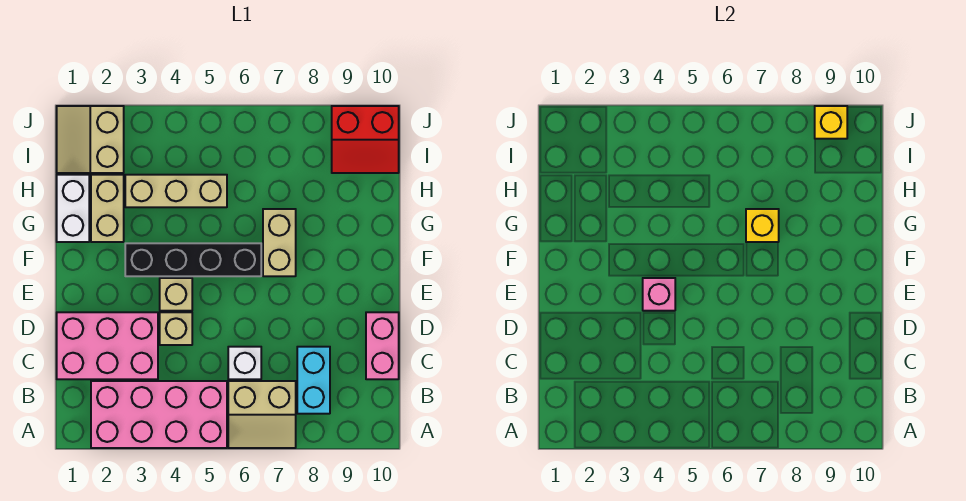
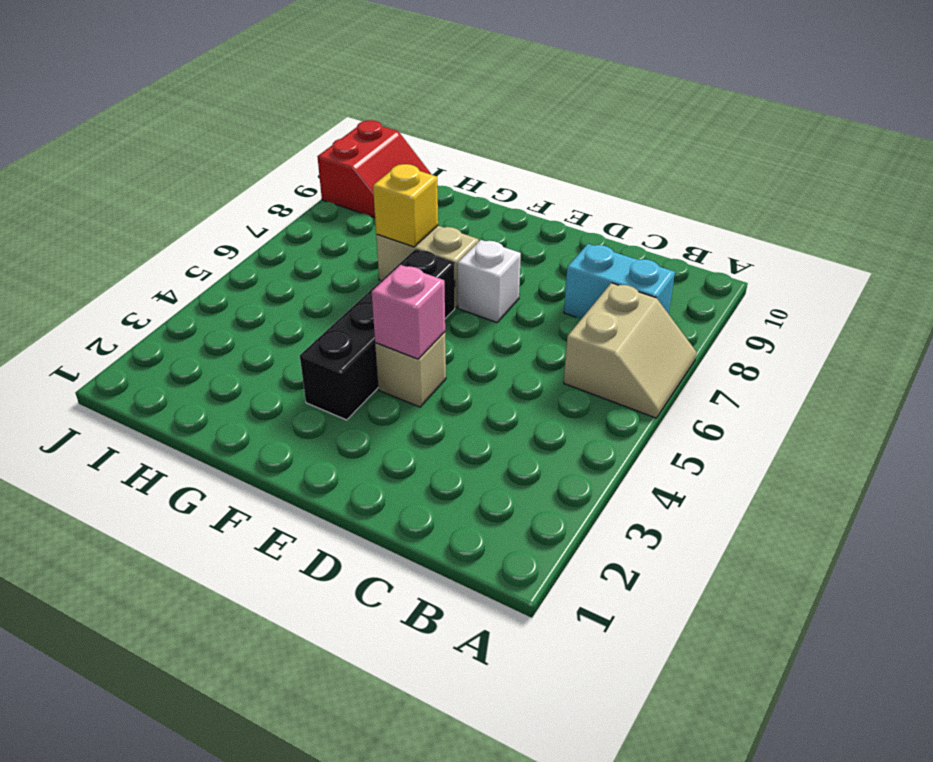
white brick E7 level 1 -> white brick C6 level 1
none -> pink brick A2:B5 level 1
none -> pink brick C1:D3 level 1
none -> pink brick C10:D10 level 1

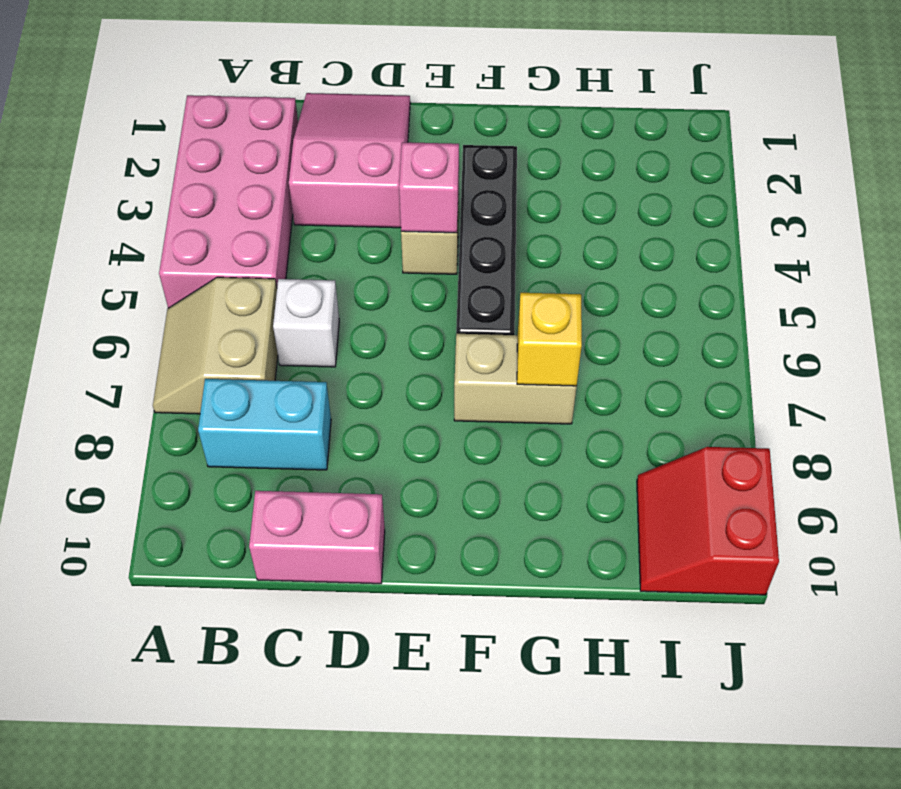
pink slope C1:D3 level 1 top 3 -> pink brick C1:D3 level 1
none -> tan brick D4 level 1
none -> white brick G1:H1 level 1
none -> tan brick G2:H2 level 1

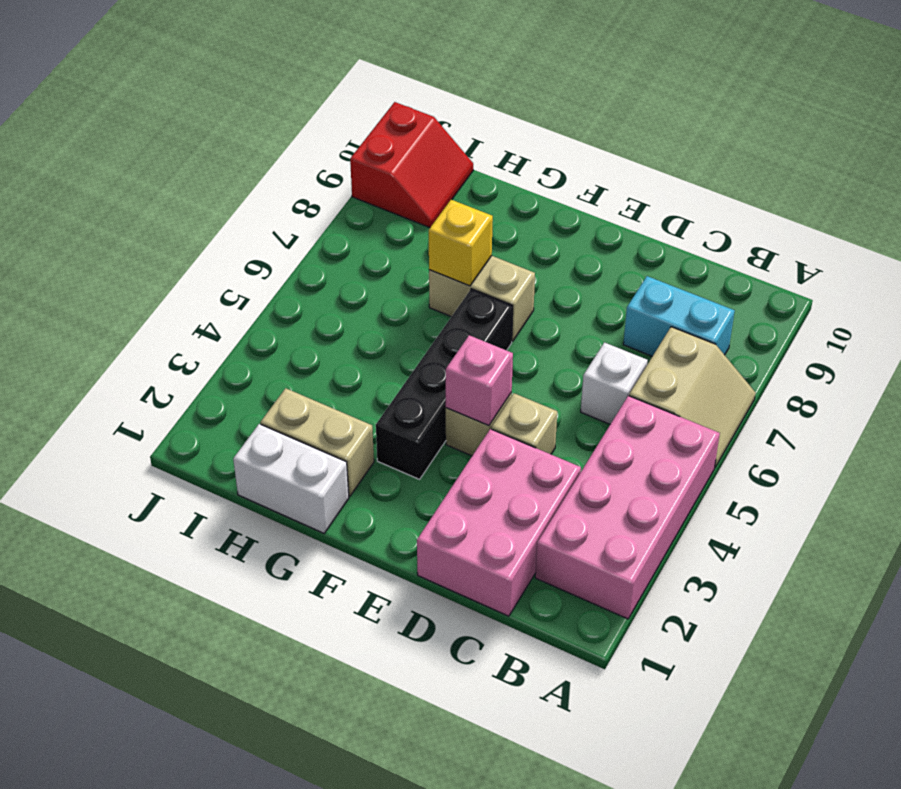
none -> pink brick C10:D10 level 1
none -> tan brick H3:H5 level 1
none -> tan slope I1:J2 level 1 top 2

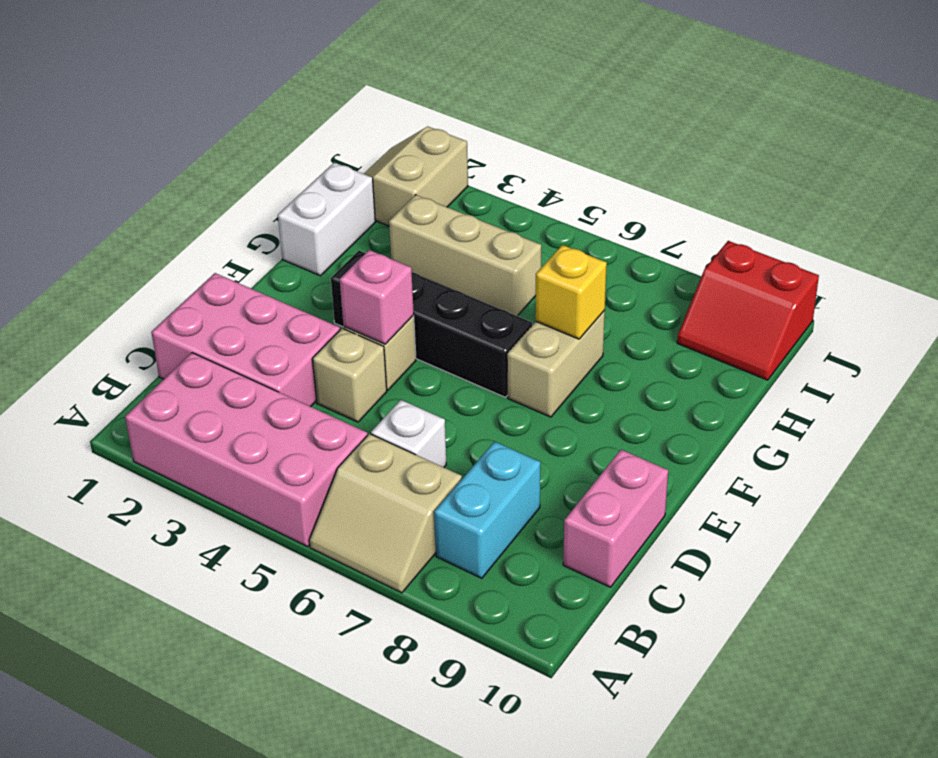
none -> tan brick G2:H2 level 1
none -> yellow brick J9 level 2

